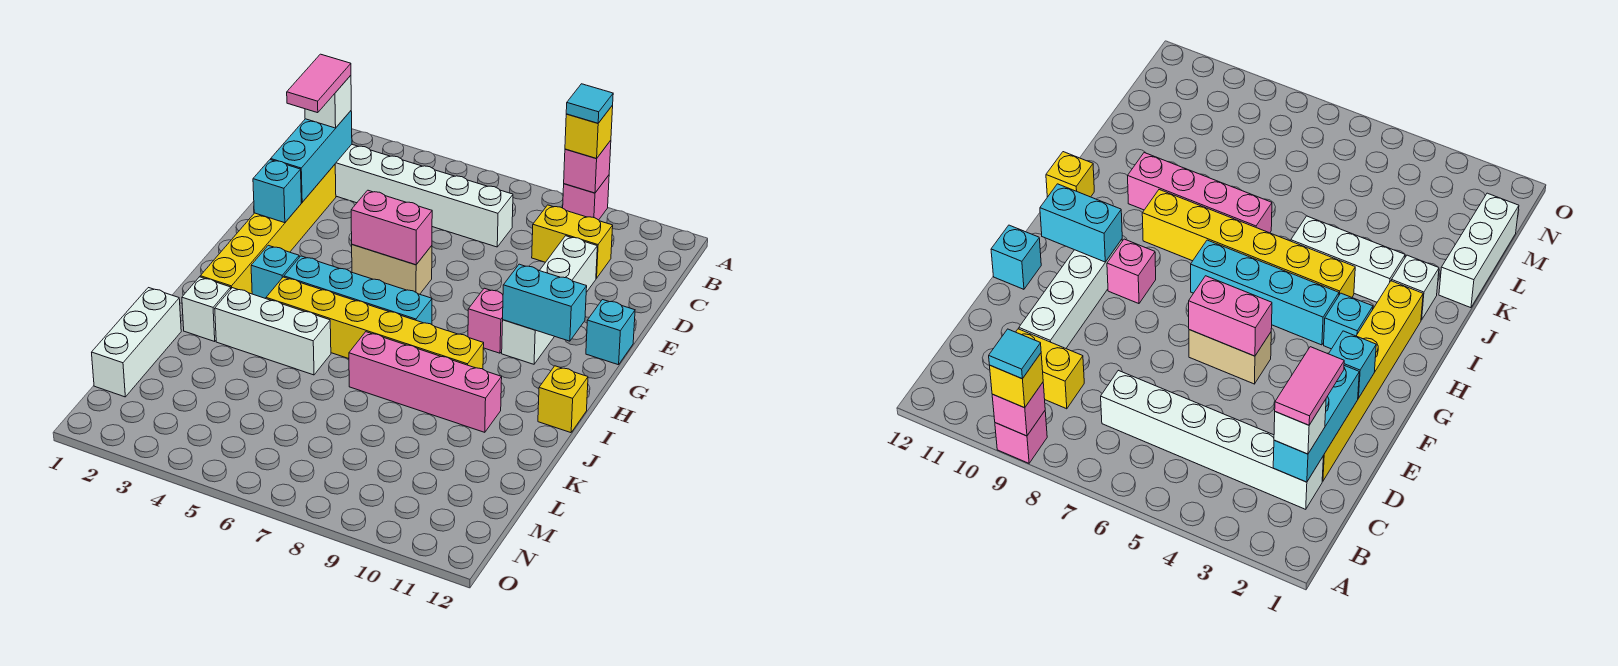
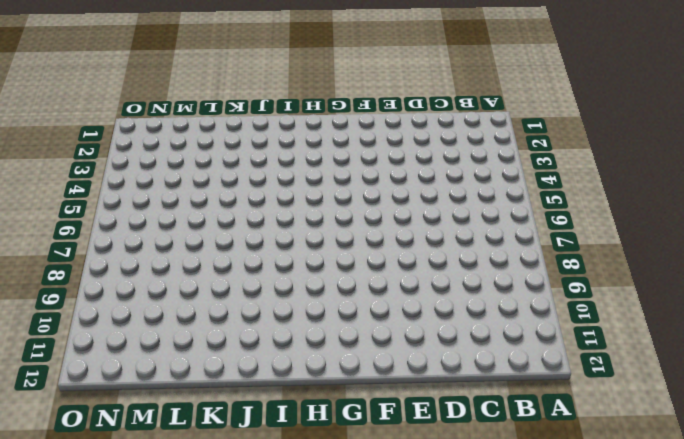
none -> pink brick A9 level 1
none -> white brick C2:C7 level 1
none -> yellow brick C9:C10 level 1

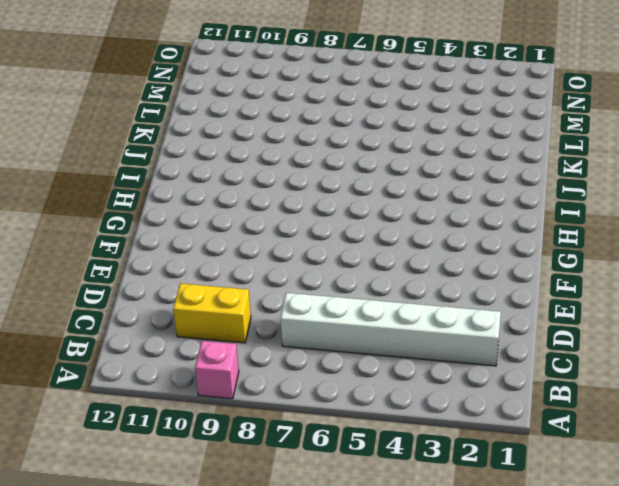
none -> yellow brick D2:I2 level 1
none -> white brick D10:G10 level 1
none -> tan brick F5:F6 level 1

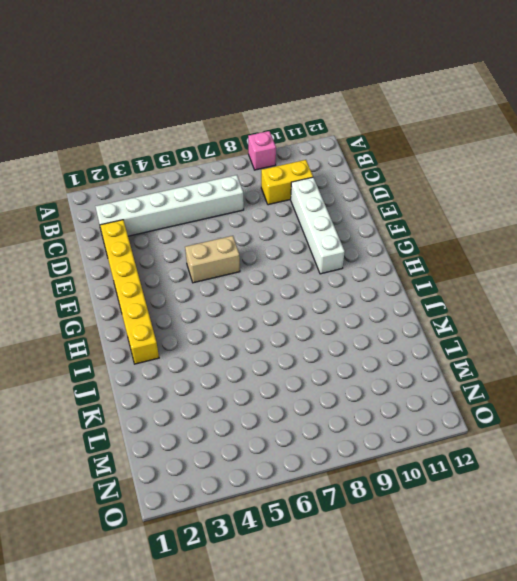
none -> cyan brick F12 level 1
none -> pink brick G9 level 1
none -> cyan brick H3 level 1

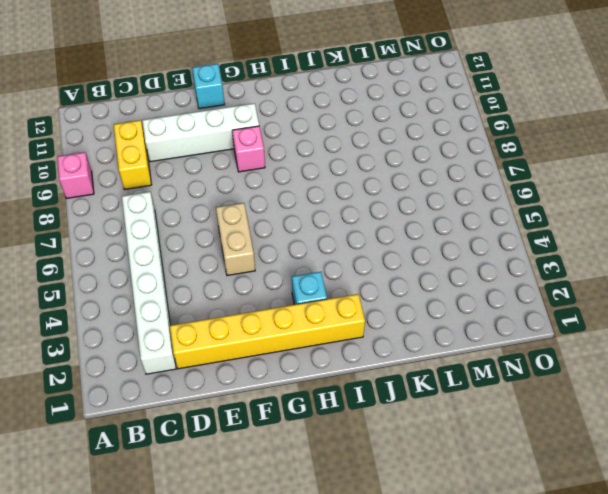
none -> cyan brick H4:H7 level 1
none -> yellow brick I4:I9 level 1
none -> yellow brick I12 level 1

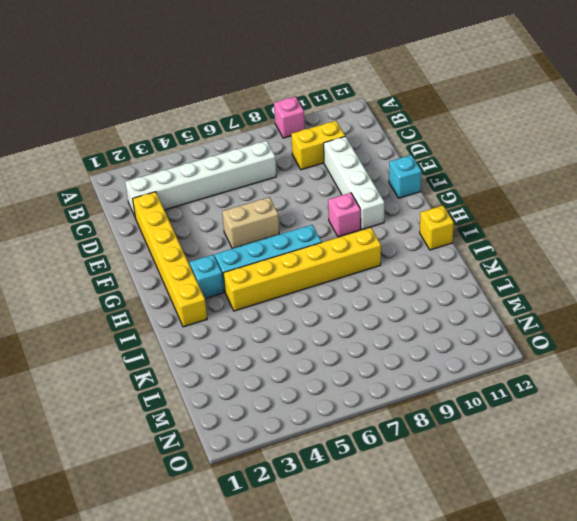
none -> white brick J2 level 1
none -> white brick J3:J5 level 1
none -> pink brick J7:J10 level 1

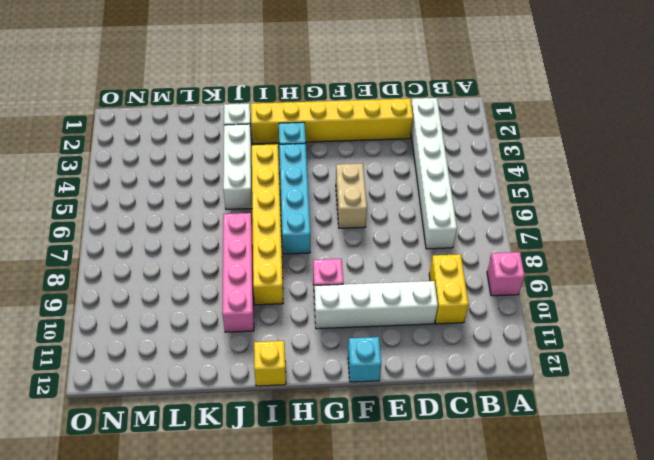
none -> white brick K1:M1 level 1
none -> pink brick A9 level 2
none -> cyan brick C2:E2 level 2

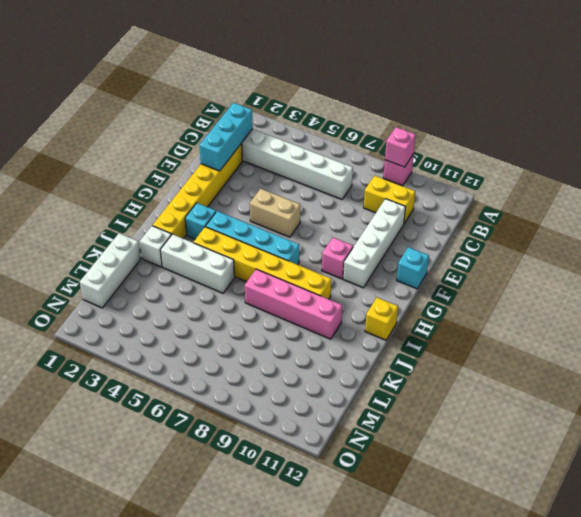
none -> cyan brick F2 level 2
none -> pink brick F5:F6 level 2
none -> cyan brick G10:G11 level 2

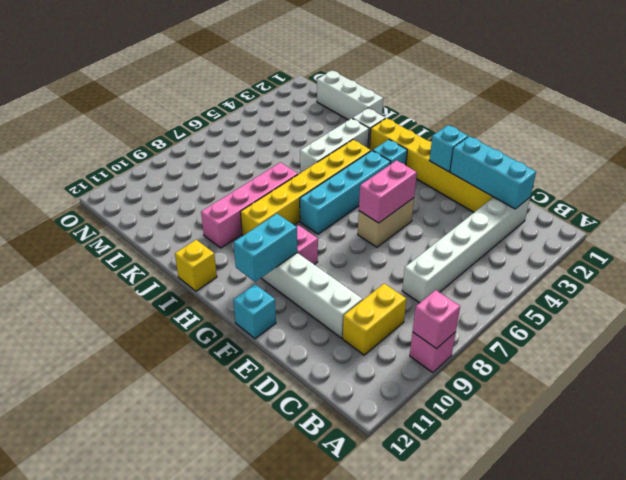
none -> yellow brick A9 level 3
none -> white brick C2 level 3
none -> cyan tile A9 level 4

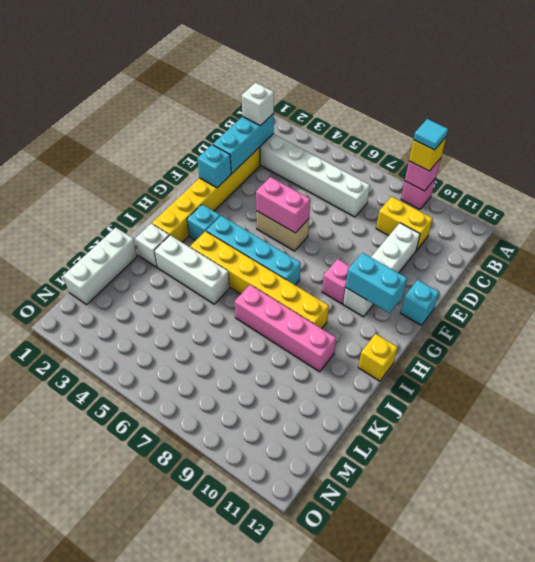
none -> pink tile C2:D2 level 4

